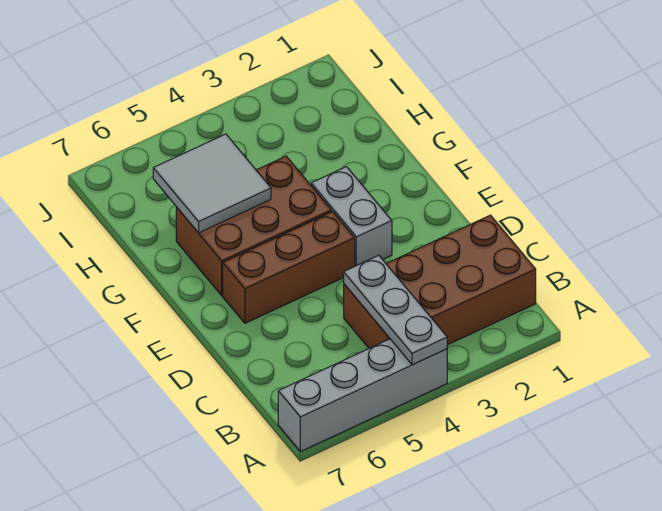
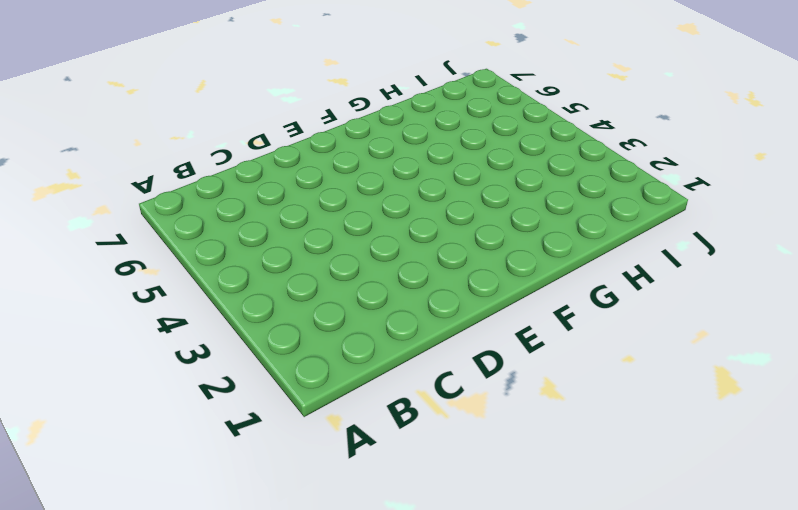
none -> grey brick A4:A7 level 1
none -> brown brick B1:C4 level 1

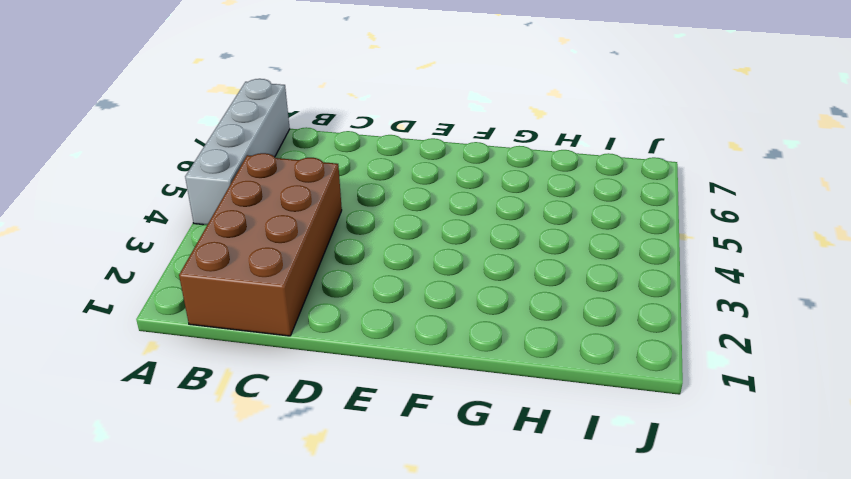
none -> grey brick E3:F3 level 1
none -> brown brick E4:E6 level 1

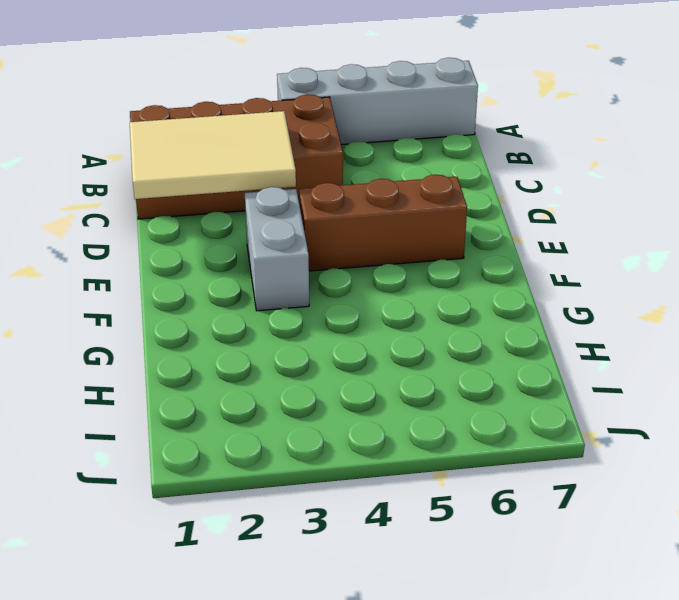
tan tile C1:D3 level 2 -> none
none -> brown brick F4:G6 level 1
none -> grey plate A4:C4 level 2

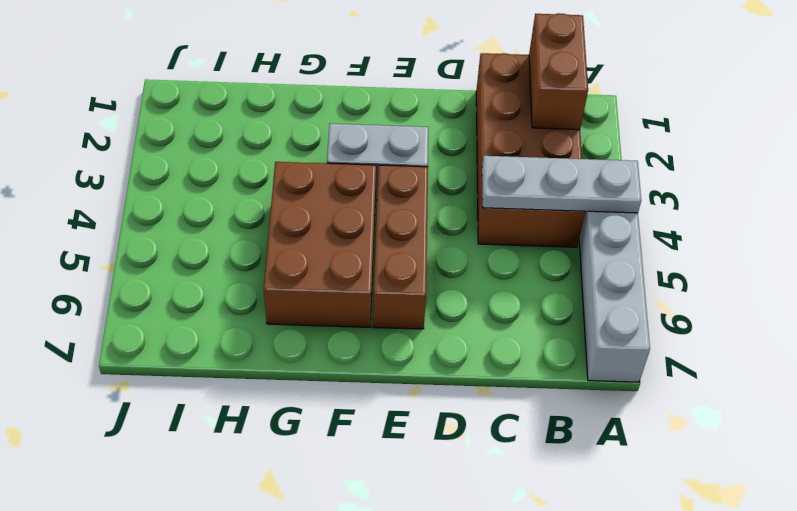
brown brick B1:B2 level 2 -> none
none -> grey tile G5:H6 level 2

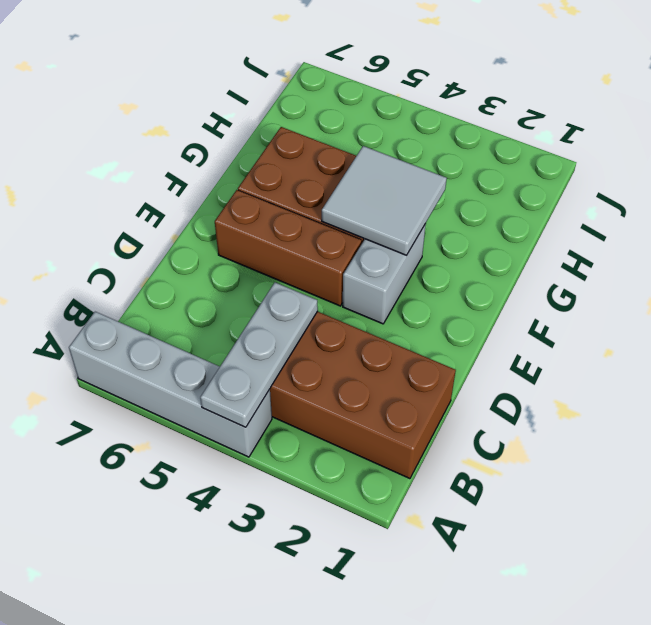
grey tile F3:G4 level 2 -> grey tile G5:H6 level 2

